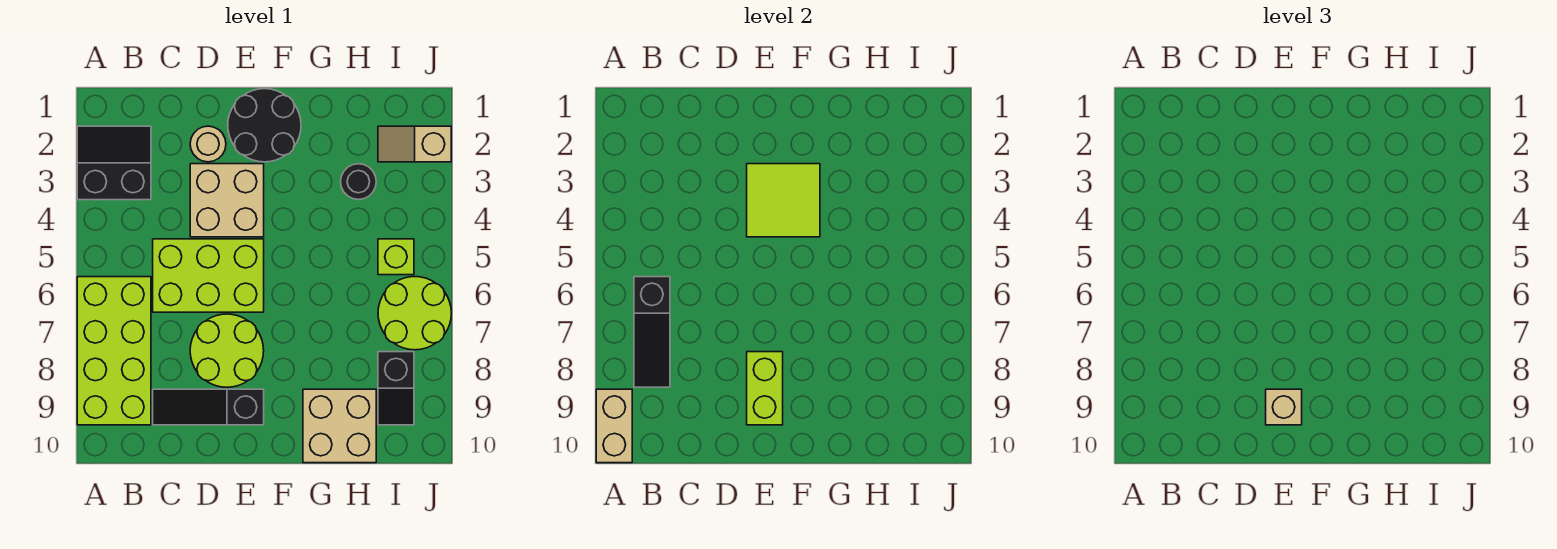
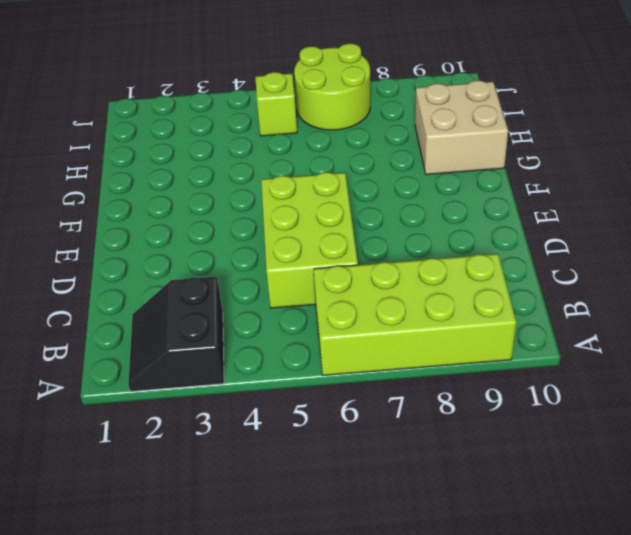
none -> black slope C9:E9 level 1 top E
none -> tan round brick D2 level 1
none -> tan brick D3:E4 level 1

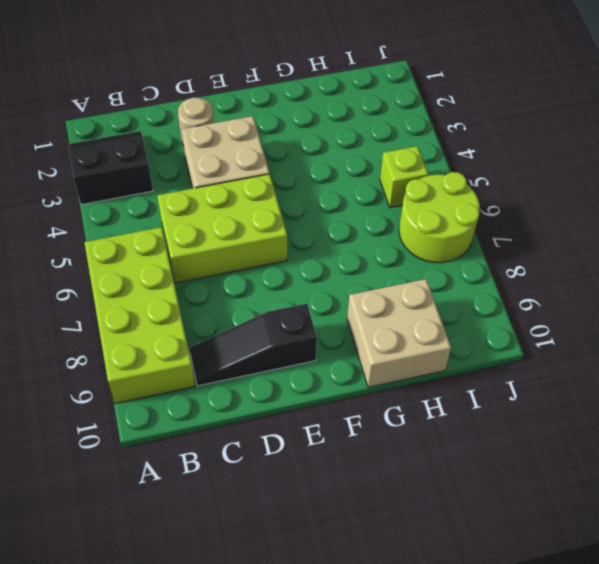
none -> lime round brick D7:E8 level 1
none -> black round brick E1:F2 level 1
none -> black round brick H3 level 1

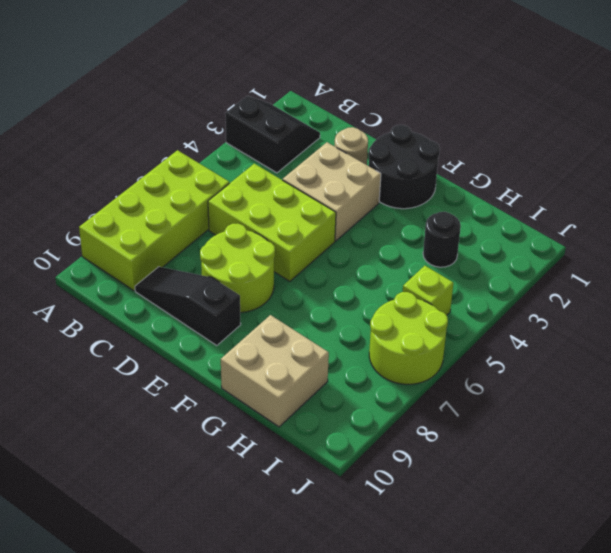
none -> tan slope I2:J2 level 1 top J
none -> black slope I8:I9 level 1 top 8
none -> tan brick A9:A10 level 2

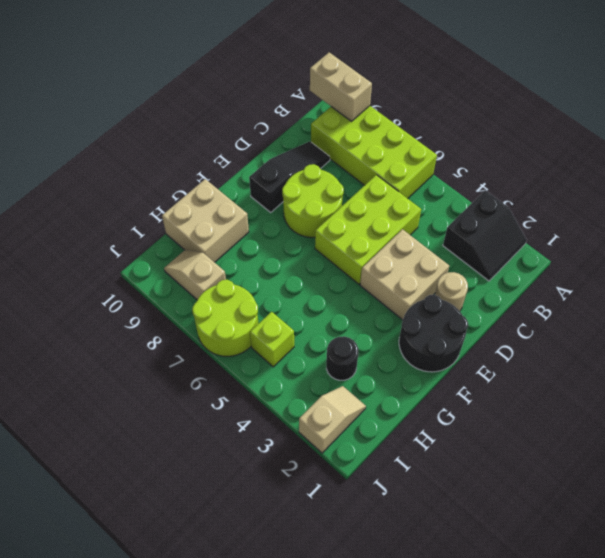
tan slope I8:I9 level 1 top 8 -> black slope I8:I9 level 1 top 8
none -> black slope B6:B8 level 2 top 6
none -> lime tile E3:F4 level 2
none -> lime brick E8:E9 level 2

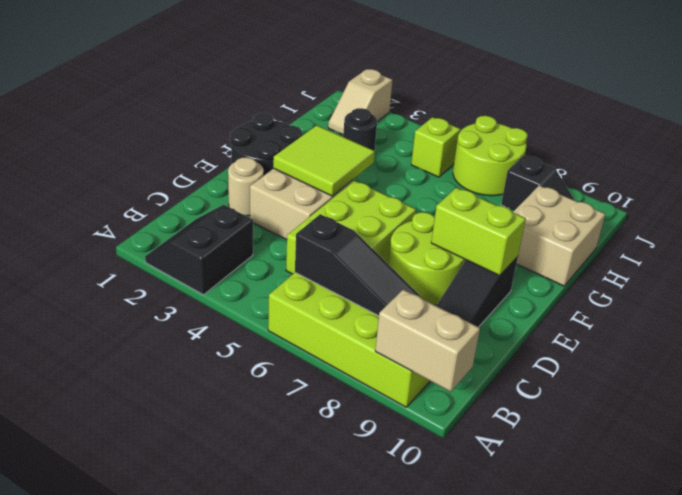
none -> tan brick E9 level 3

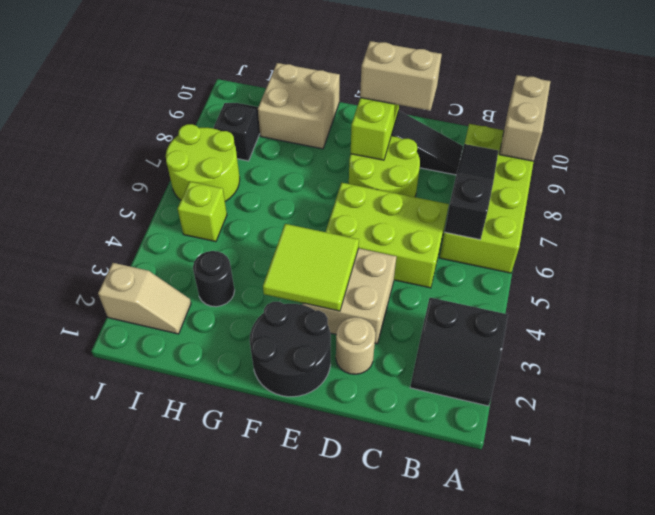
tan brick D9:E9 level 3 -> tan brick E9 level 3

